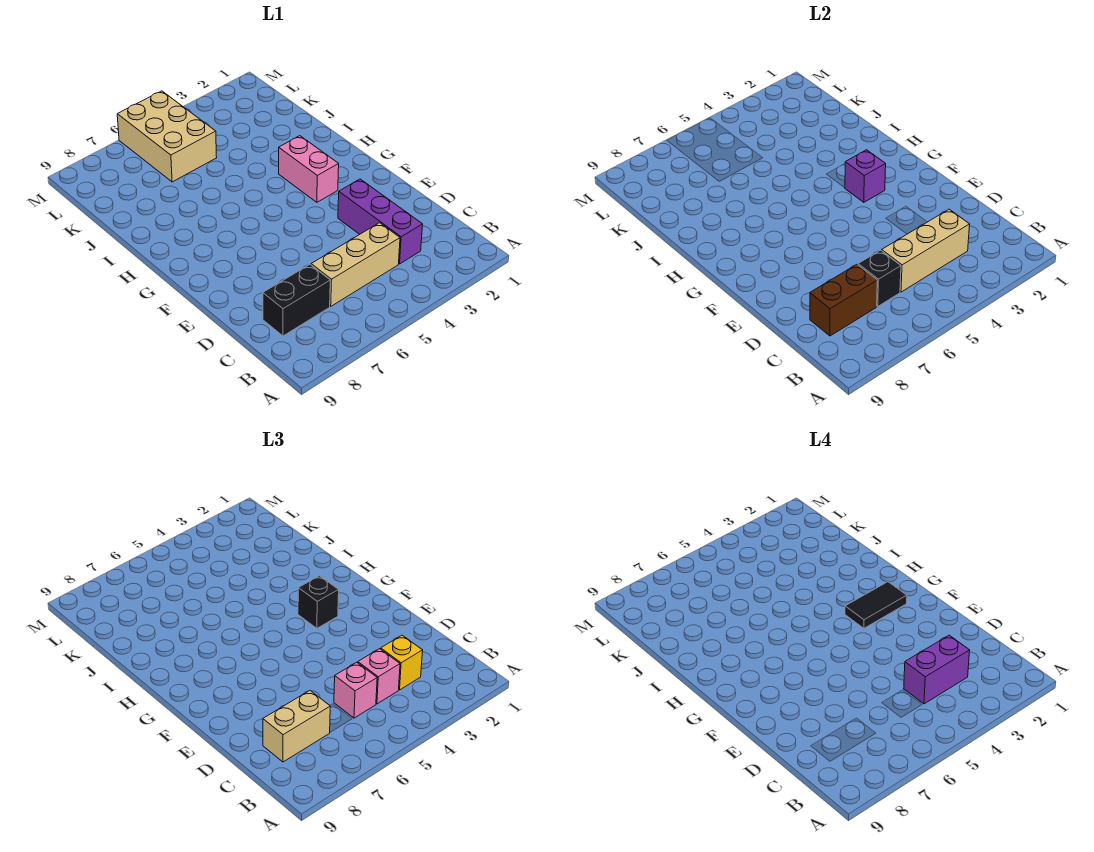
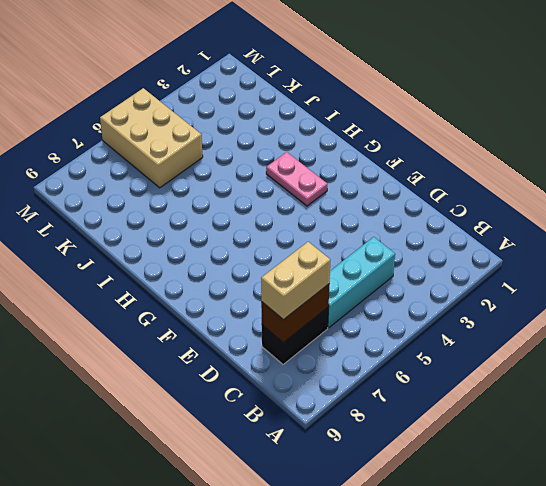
cyan brick C4:C6 level 1 -> tan brick C4:C6 level 1
pink plate G3:H3 level 1 -> pink brick G3:H3 level 1
none -> purple brick C3:E3 level 1
none -> tan brick C3:C5 level 2
none -> black brick C6 level 2

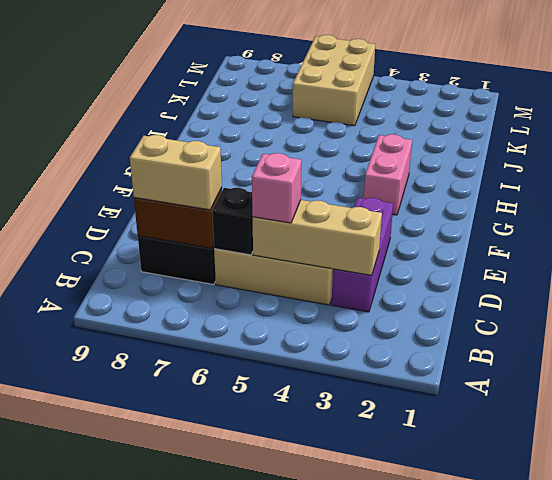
none -> purple brick G3 level 2
none -> yellow brick C3 level 3
none -> pink brick C4 level 3

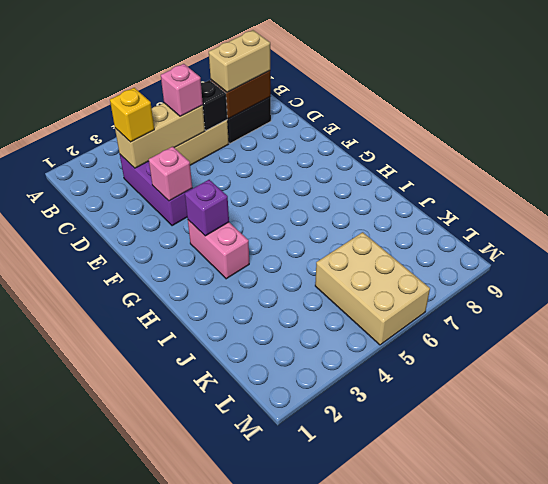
pink brick E3 level 2 -> pink brick C4 level 3
none -> black brick G3 level 3
none -> purple brick C3:C4 level 4
none -> black tile G2:G3 level 4

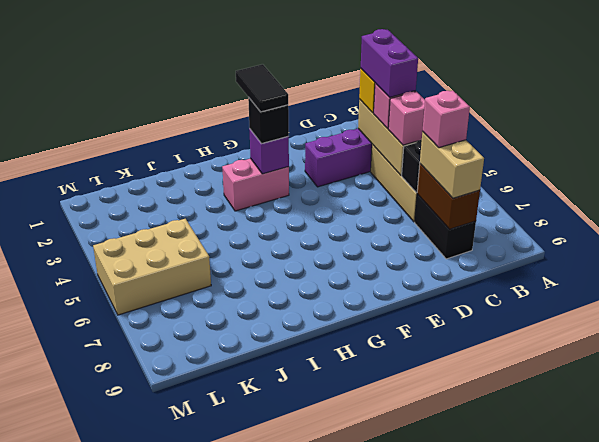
pink brick C7 level 4 -> none

